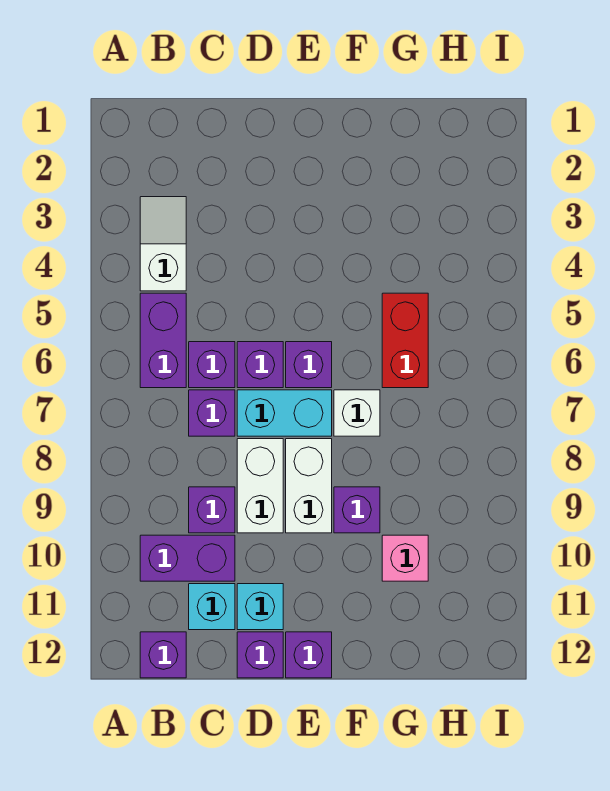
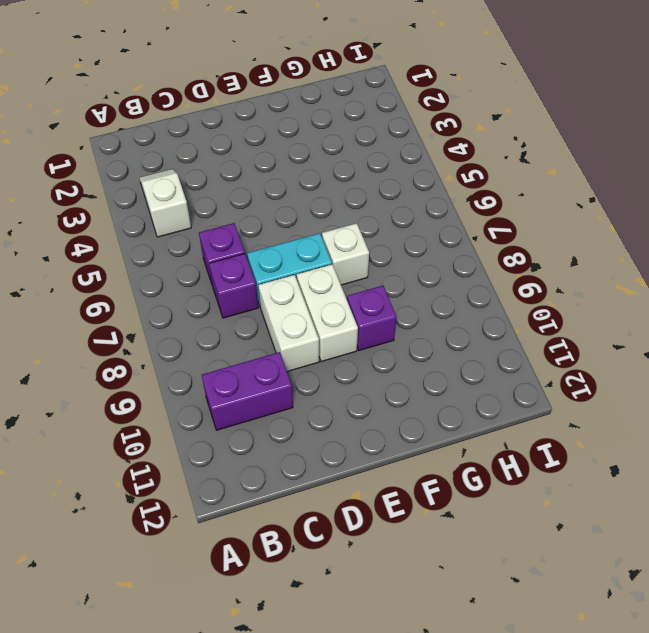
none -> purple brick B5:B6 level 1
none -> purple brick B12 level 1
none -> purple brick C9 level 1

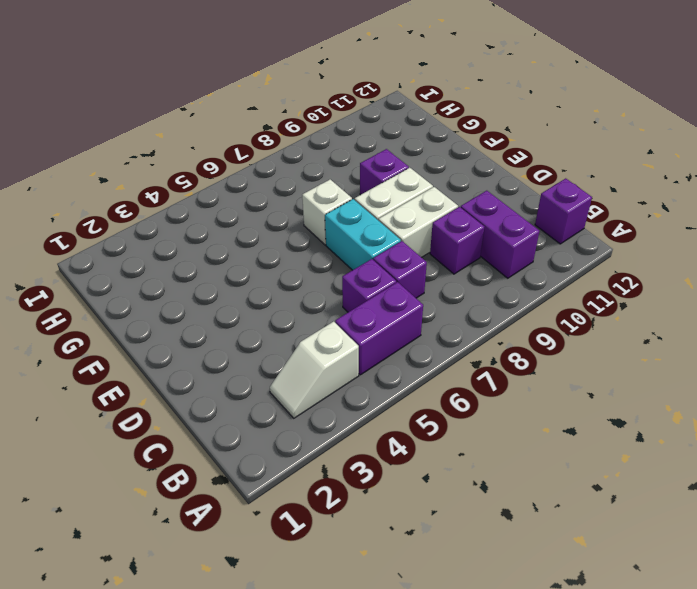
none -> cyan brick C11 level 1
none -> purple brick D6 level 1
none -> cyan brick D11 level 1

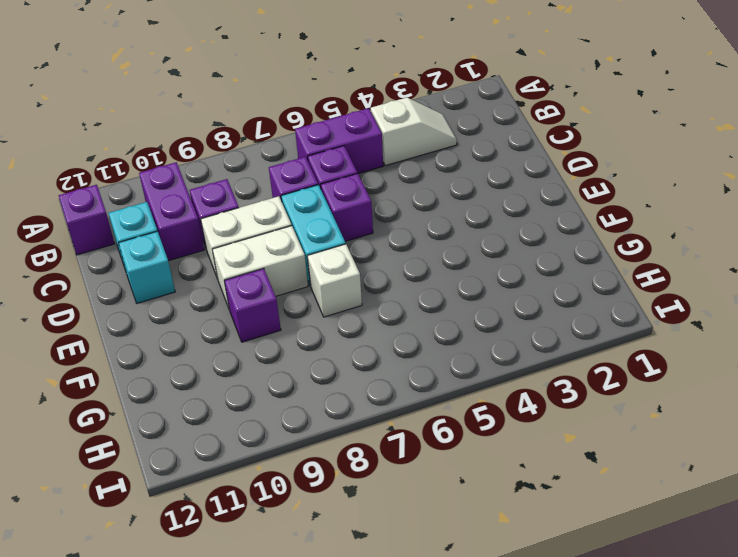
none -> purple brick D12 level 1
none -> purple brick E6 level 1
none -> purple brick E12 level 1

